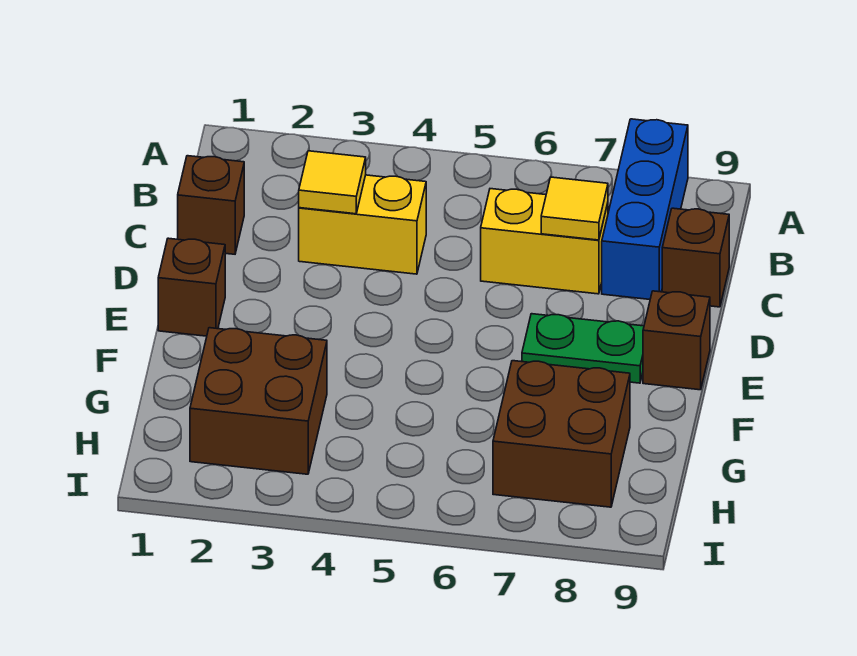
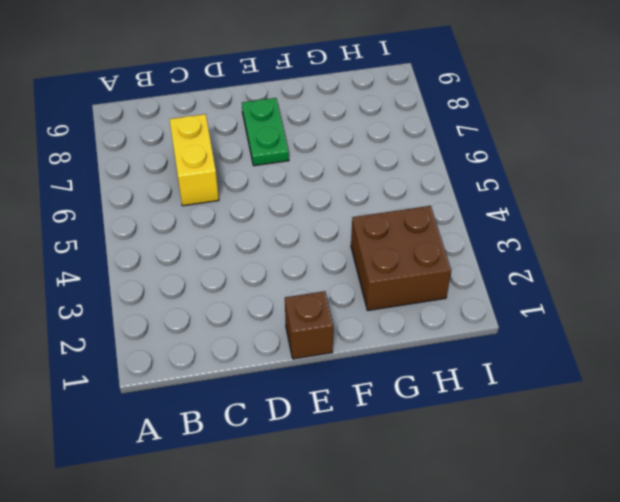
none -> blue brick A8:C8 level 1
none -> brown brick C1 level 1
none -> yellow brick C3:C4 level 1

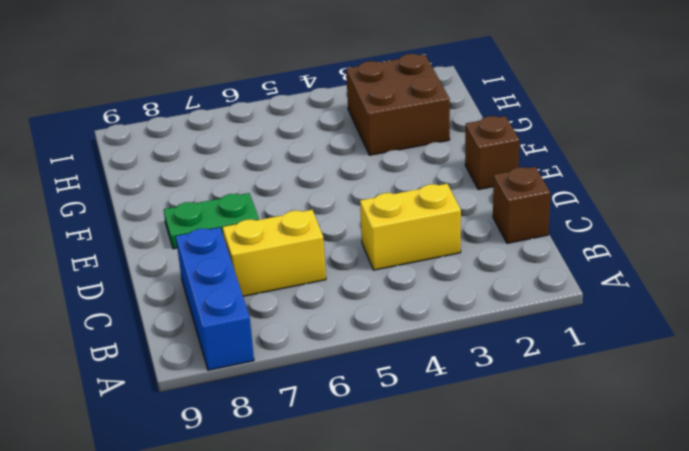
none -> brown brick C9 level 1
none -> brown brick E9 level 1
none -> brown brick G7:H8 level 1

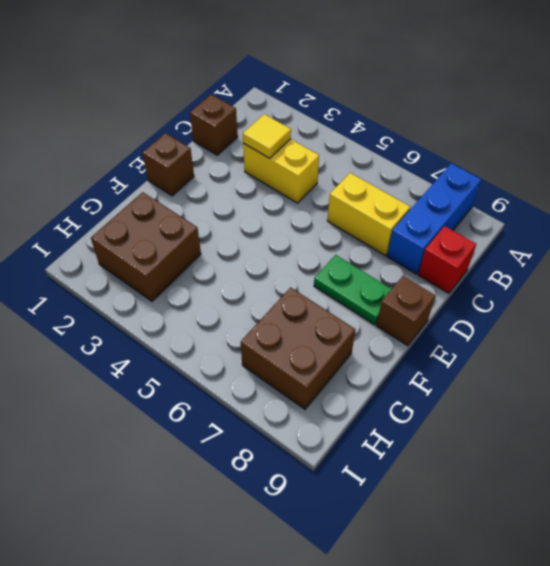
red brick C9 level 1 -> brown brick C9 level 1
none -> yellow tile C7 level 2

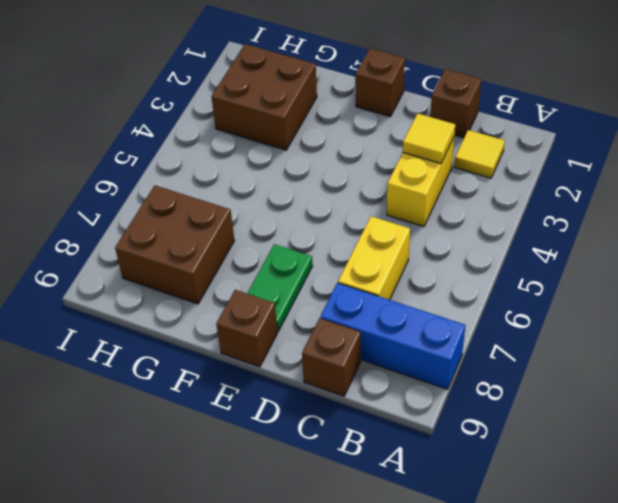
yellow tile B2 level 1 -> yellow tile C7 level 2

